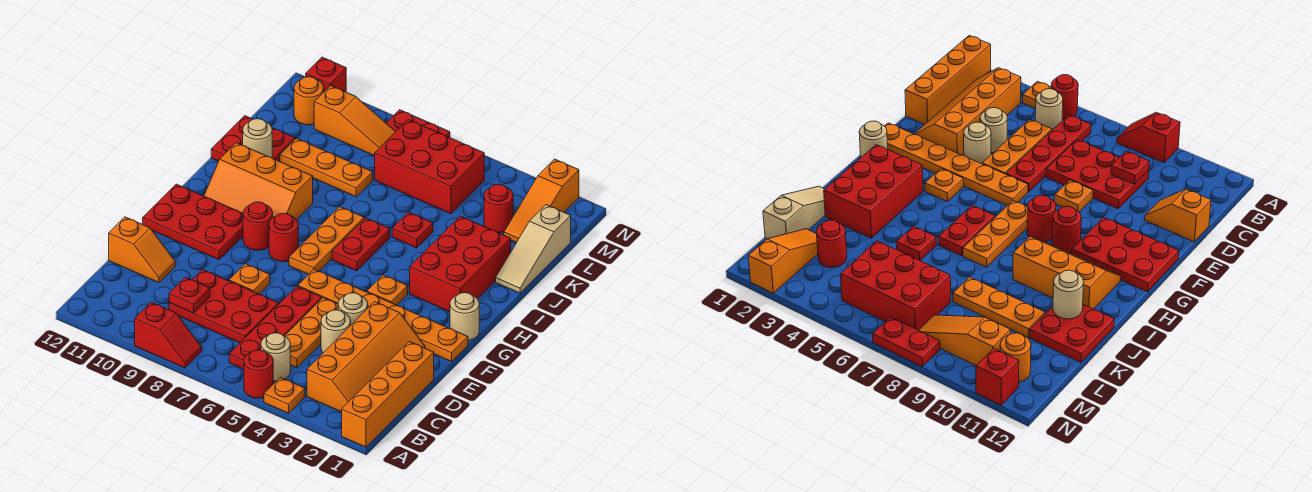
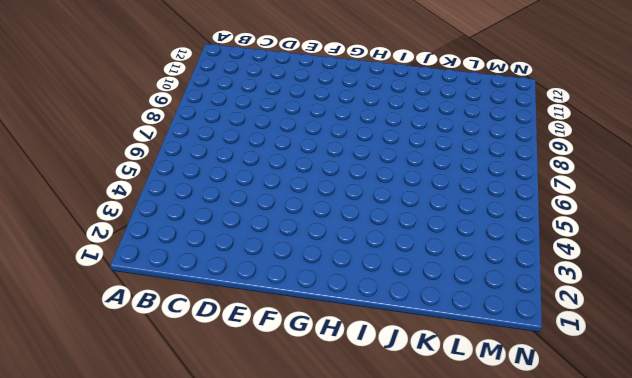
none -> orange brick A1:D1 level 1
none -> orange plate A4 level 1
none -> red round brick A5 level 1
none -> red slope A8:A9 level 1 top 9

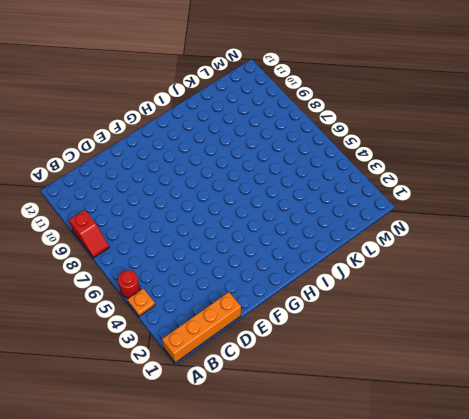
none -> orange slope B2:E3 level 1 top 3
none -> tan round brick B5 level 1
none -> red plate B6:E6 level 1
none -> orange plate C5:E5 level 1

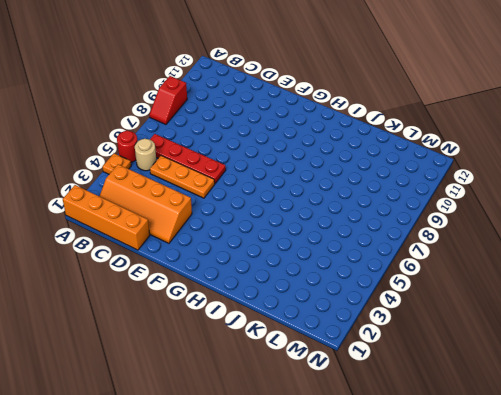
none -> red plate C7:D9 level 1
none -> tan round brick D4 level 1
none -> orange slope D11:D12 level 1 top 12
none -> tan round brick E4 level 1

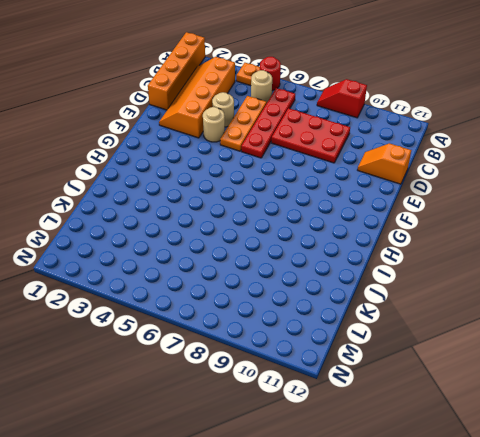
none -> orange plate E8 level 1
none -> orange plate F1:F6 level 1
none -> red plate F10:G12 level 1
none -> tan round brick G1 level 1

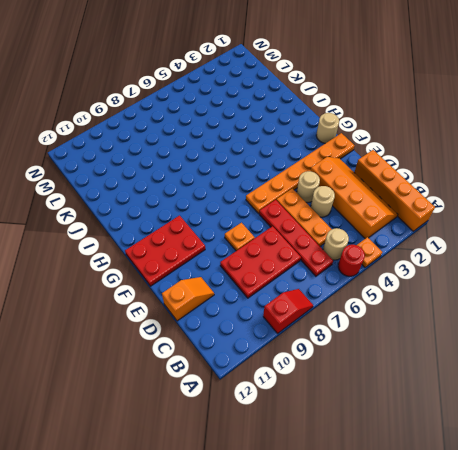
none -> orange plate G4 level 1
none -> orange plate G7:I7 level 1
none -> red round brick G8 level 1
none -> red round brick G9 level 1

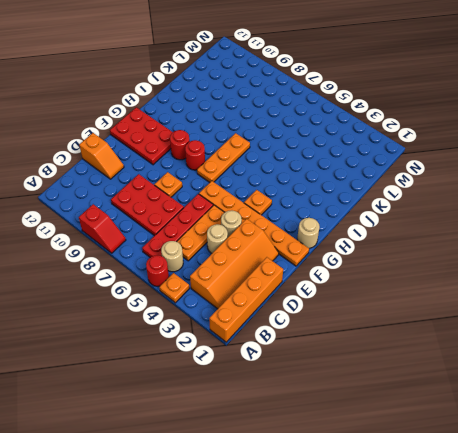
none -> red brick H2:J3 level 1
none -> red plate H6:I6 level 1
none -> orange slope H9:I11 level 1 top I
none -> tan slope J1:L1 level 1 top L

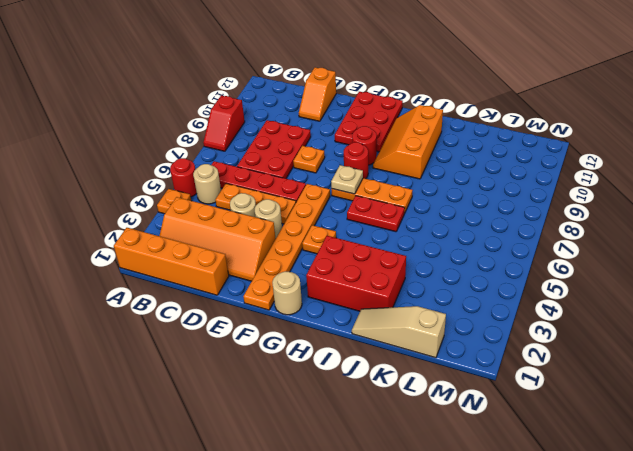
tan plate G7 level 2 -> none
none -> red plate J5 level 1
none -> red plate J11:K12 level 1
none -> orange plate K8:K10 level 1
none -> orange slope L2:N2 level 1 top N

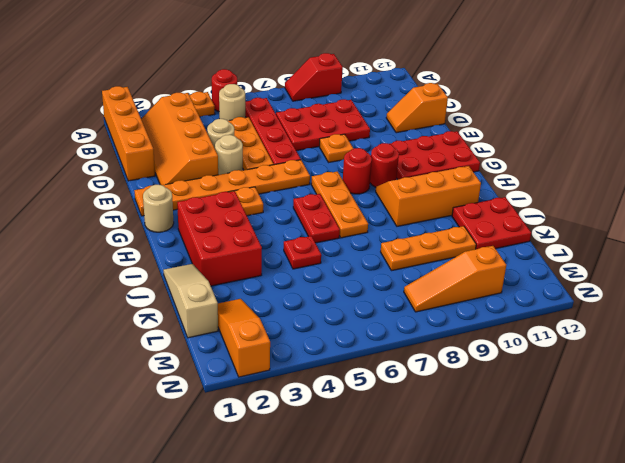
none -> red round brick L3 level 1
none -> red brick L5:M7 level 1
none -> orange round brick M11 level 1
none -> red plate N7:N8 level 1

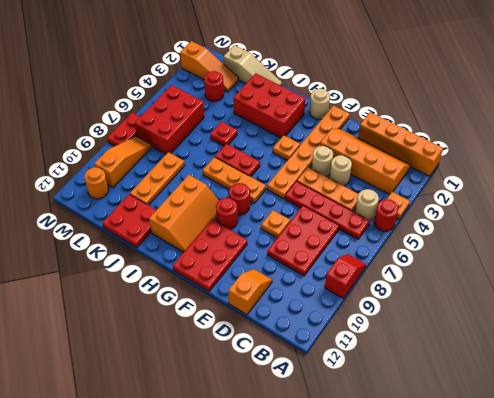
none -> red brick N11 level 1
none -> red plate C9 level 2
none -> tan round brick J11 level 2

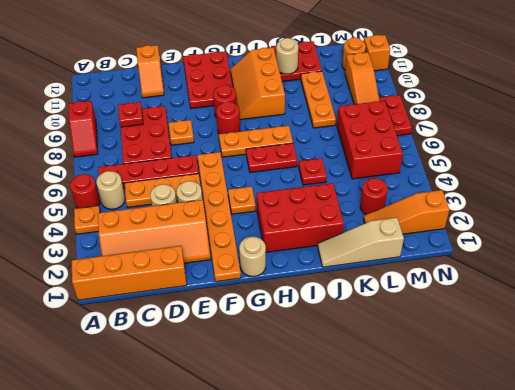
orange brick N11 level 1 -> red brick N11 level 1

